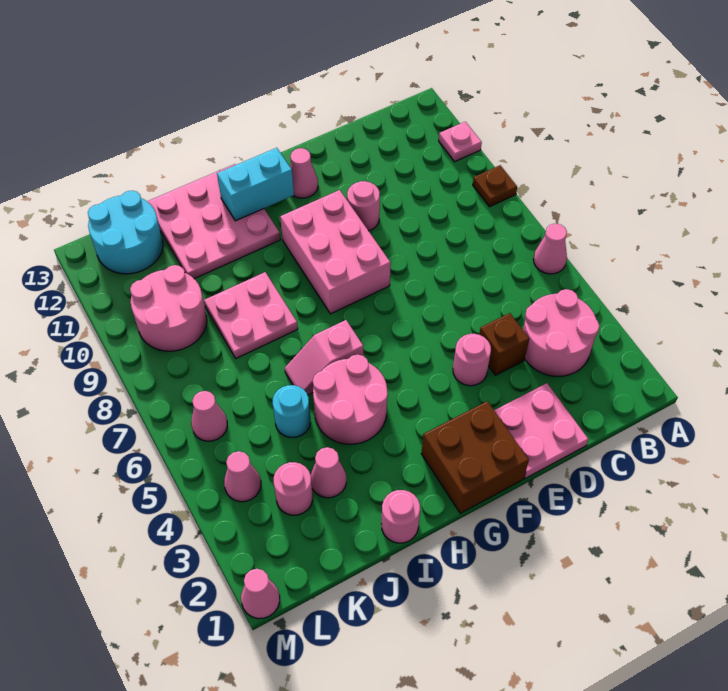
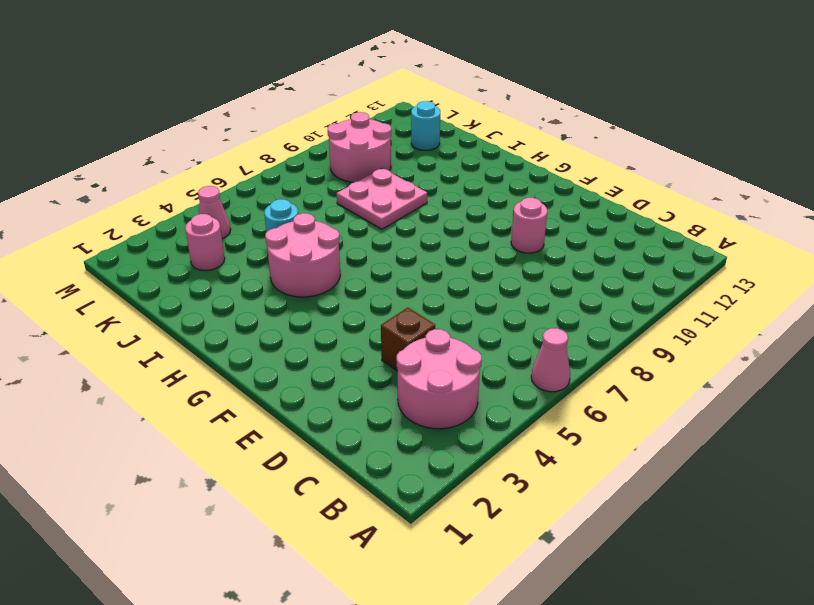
cyan round brick K12 level 1 -> cyan round brick K12:L13 level 1
none -> brown plate A9 level 1
none -> pink plate A11 level 1
none -> pink plate D1:E2 level 1

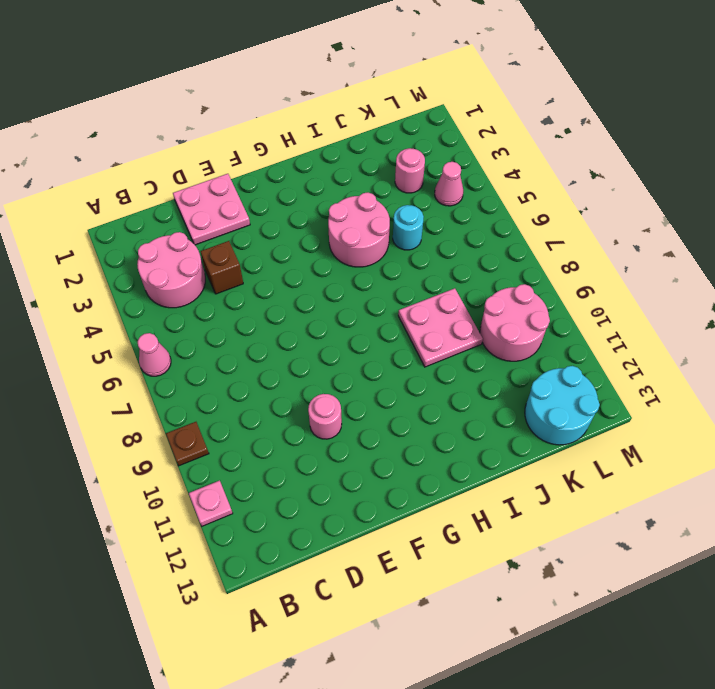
none -> pink round brick E4 level 1
none -> brown brick F1:G2 level 1
none -> pink brick F8:G10 level 1

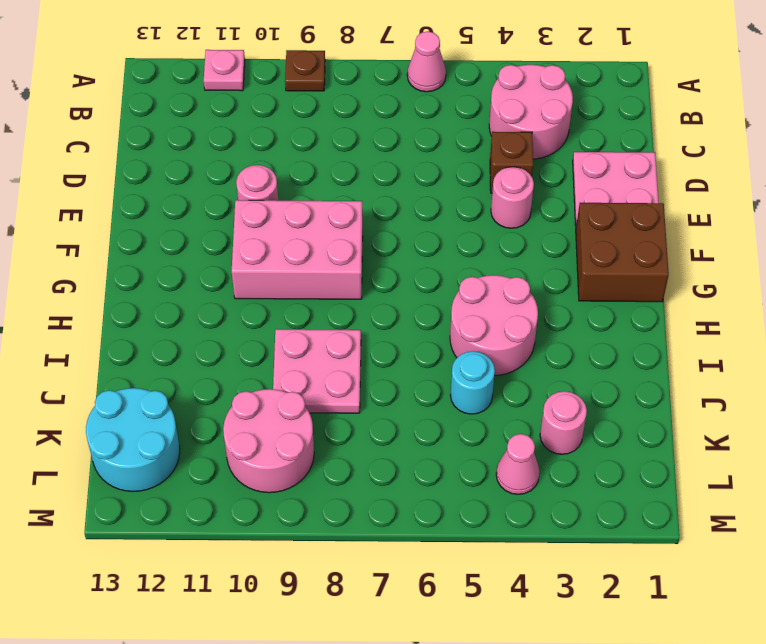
none -> pink cone F12 level 1
none -> pink slope H6:I6 level 1 top H
none -> pink plate H11:J13 level 1

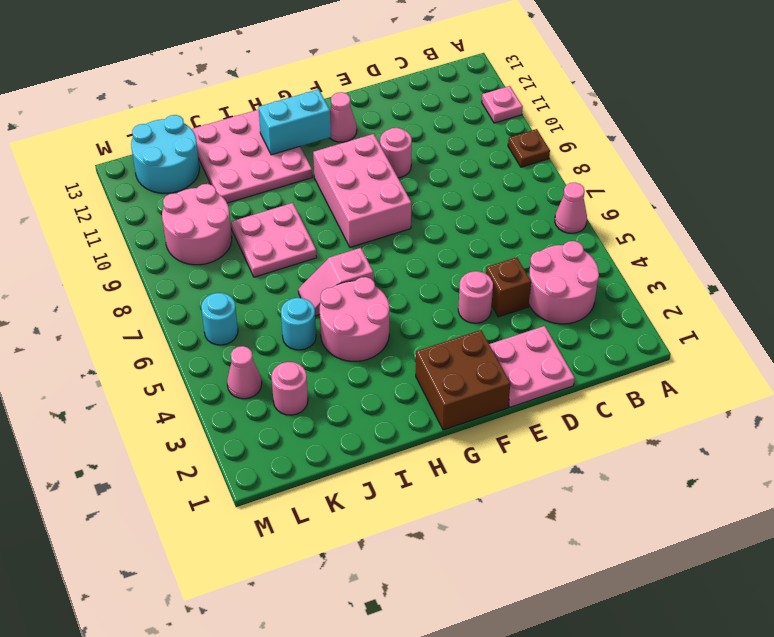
cyan round brick L6 level 1 -> pink cone L6 level 1
none -> pink round brick I1 level 1
none -> pink cone J3 level 1
none -> pink cone M1 level 1

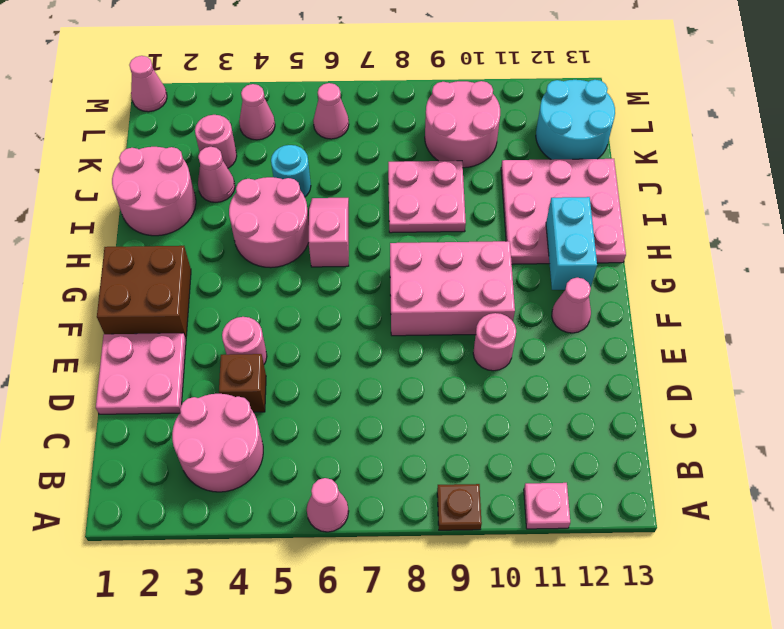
pink round brick I1:J2 level 1 -> pink round brick I1 level 1

